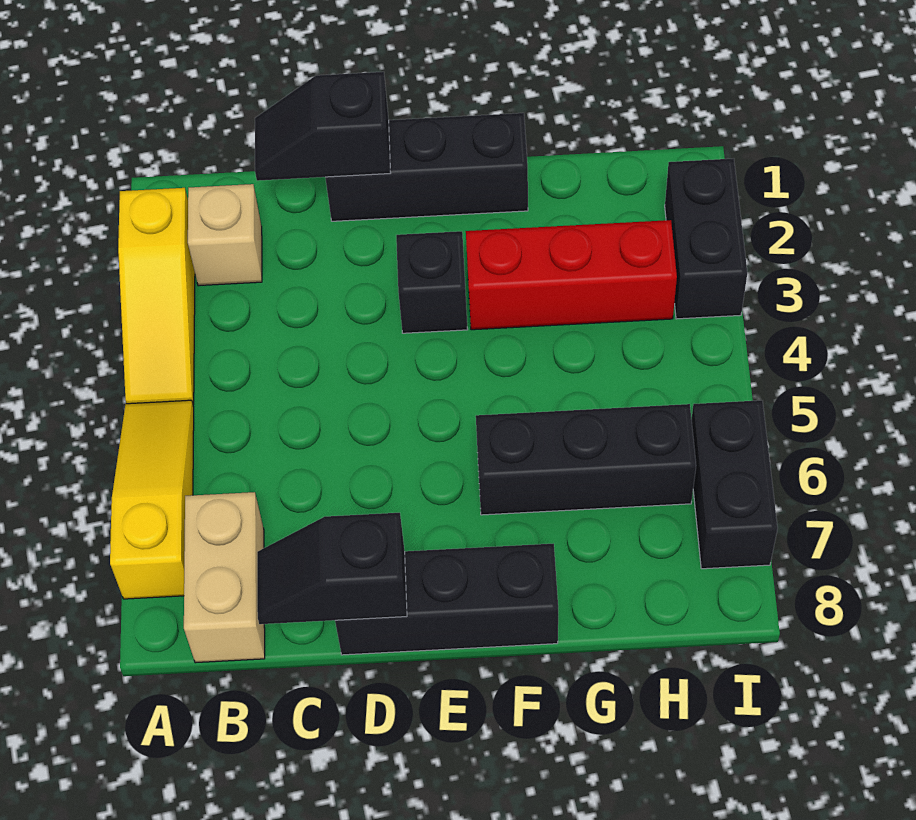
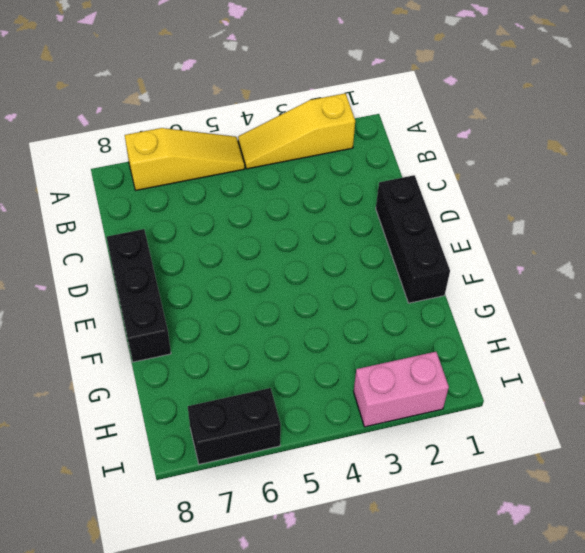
pink brick I2:I3 level 1 -> black brick I2:I3 level 1
none -> tan brick B2 level 1
none -> tan brick B7:B8 level 1
none -> black brick E3 level 1

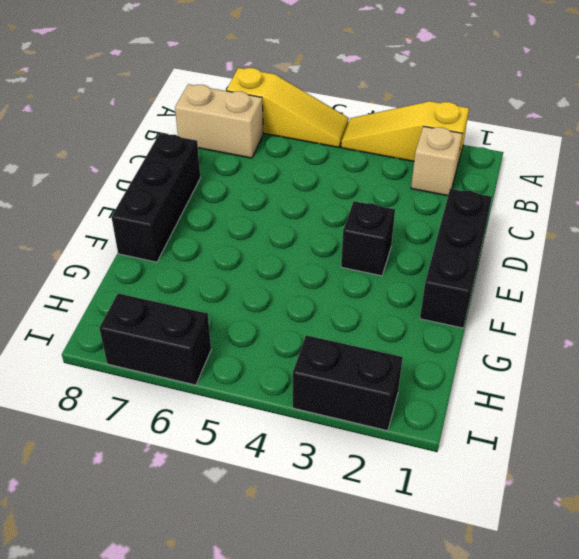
none -> red brick F3:H3 level 1
none -> black brick F6:H6 level 1
none -> black slope C1:D1 level 2 top D

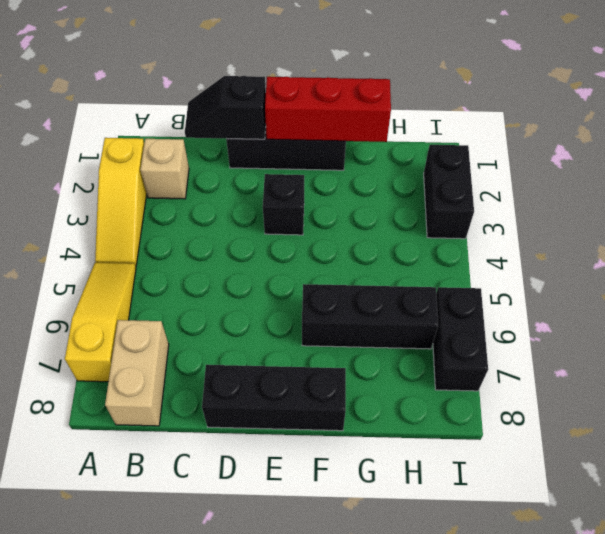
red brick E1:G1 level 2 -> red brick F3:H3 level 1
none -> black slope C8:D8 level 2 top D

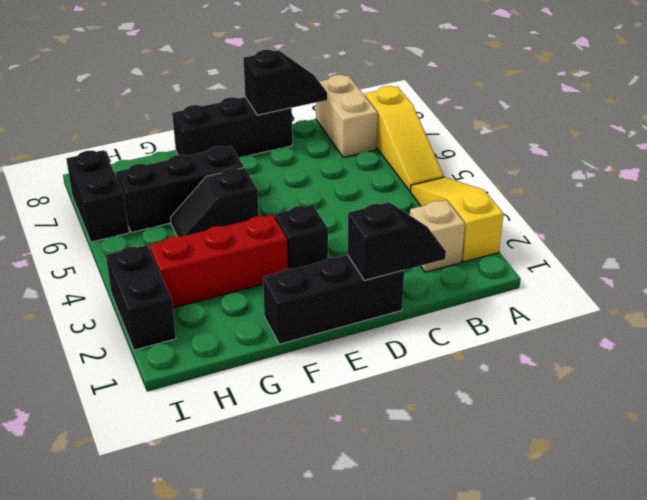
black slope F5:G5 level 1 top F -> none

